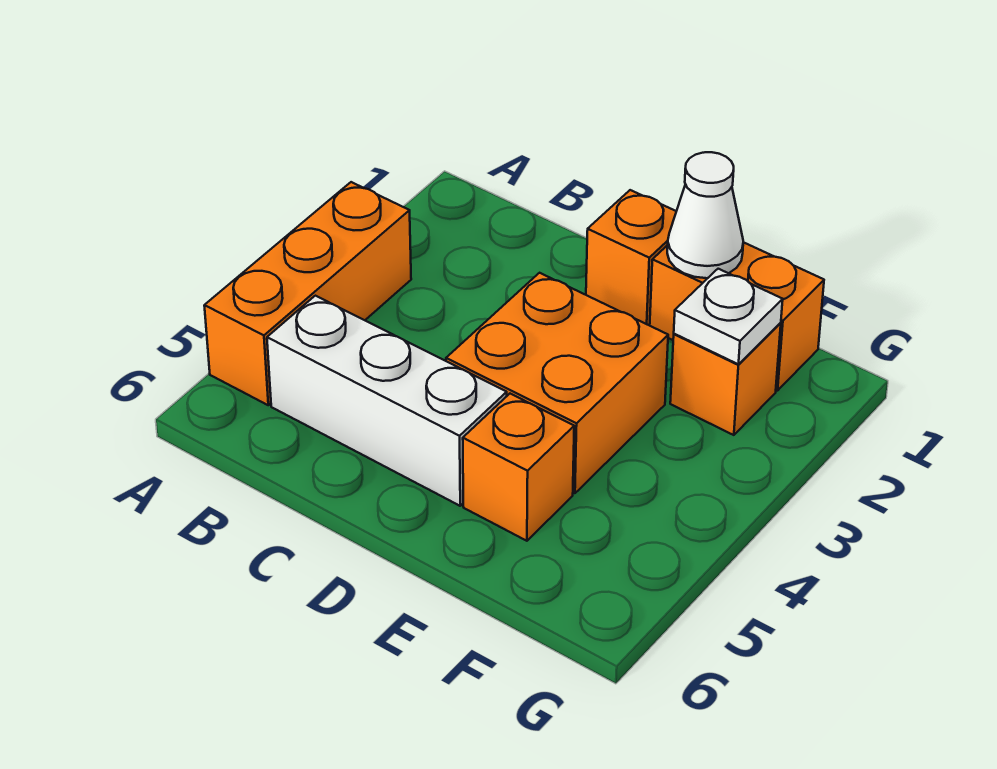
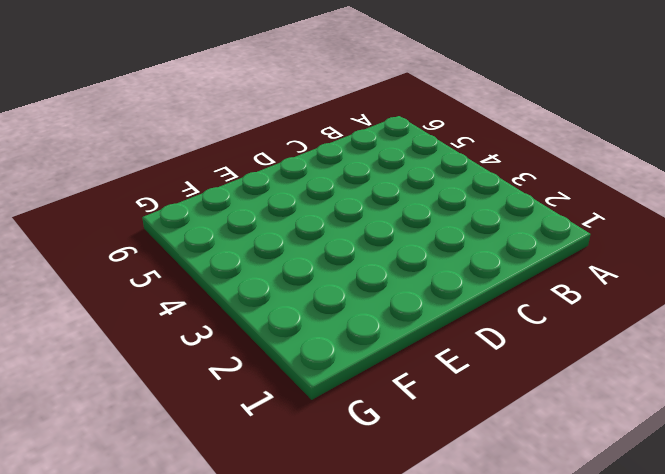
none -> orange brick A3:A5 level 1
none -> white brick B5:D5 level 1

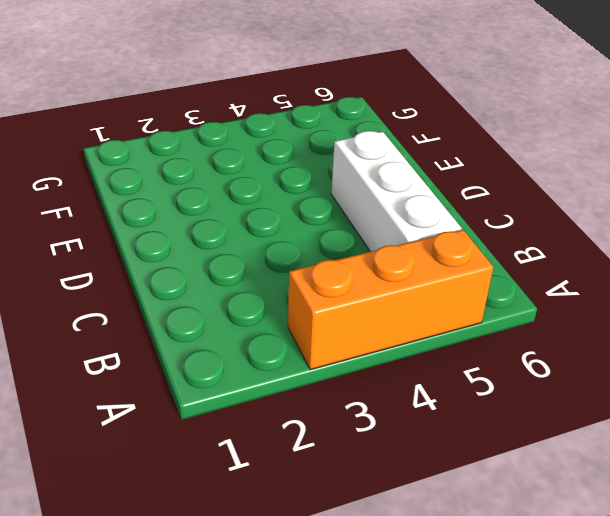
none -> orange brick D1 level 1
none -> orange brick D3:E4 level 1

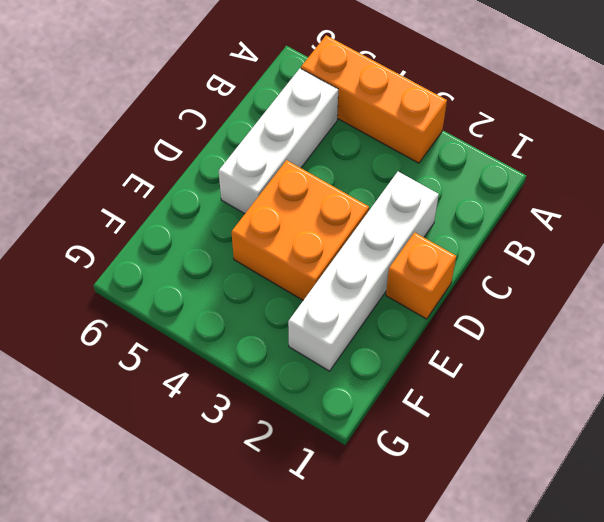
white brick C2:F2 level 1 -> orange brick F2 level 1
none -> orange brick E1:F1 level 1
none -> orange brick E5 level 1

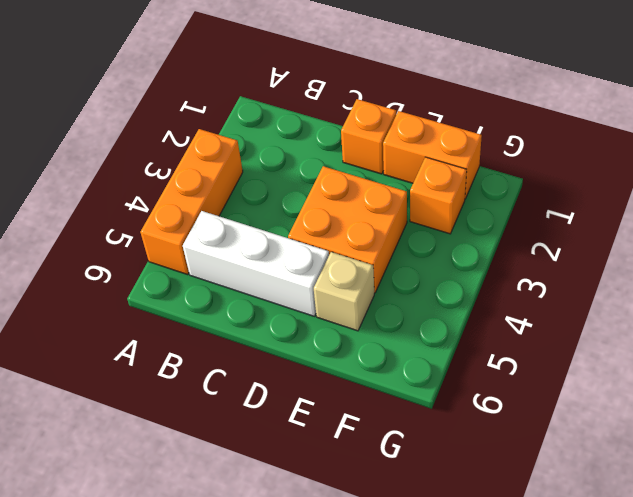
tan brick E5 level 1 -> orange brick E5 level 1
none -> white cone E1 level 2
none -> white plate F2 level 2

